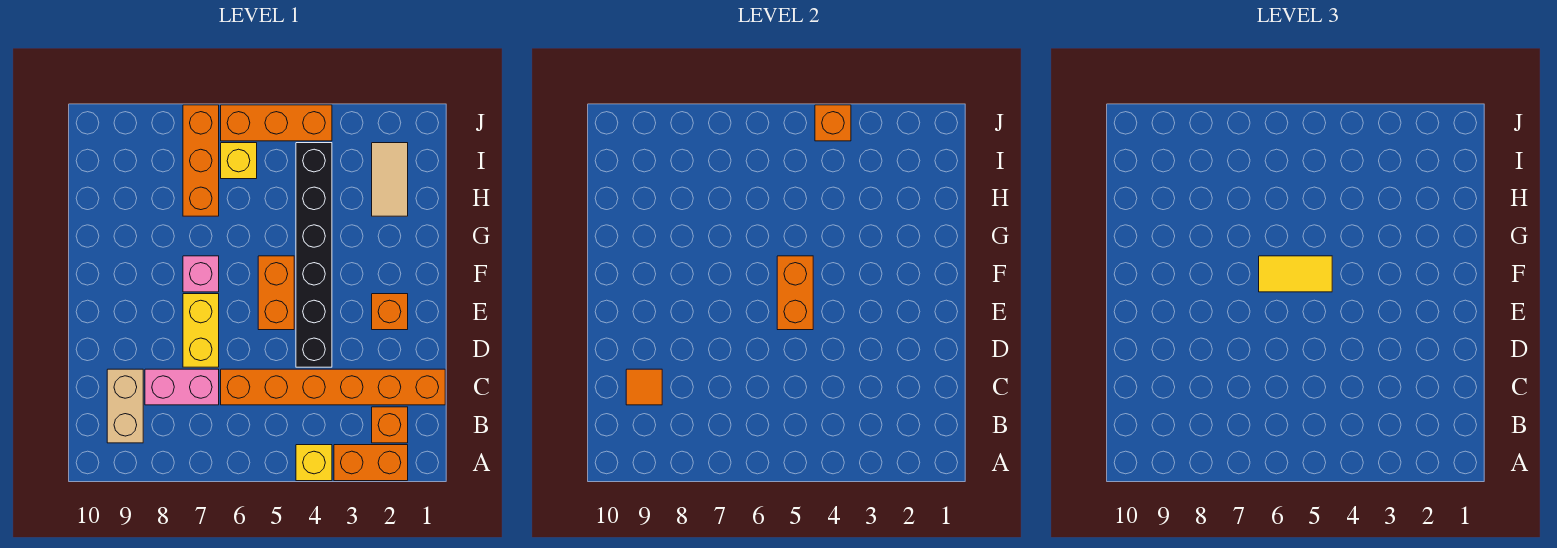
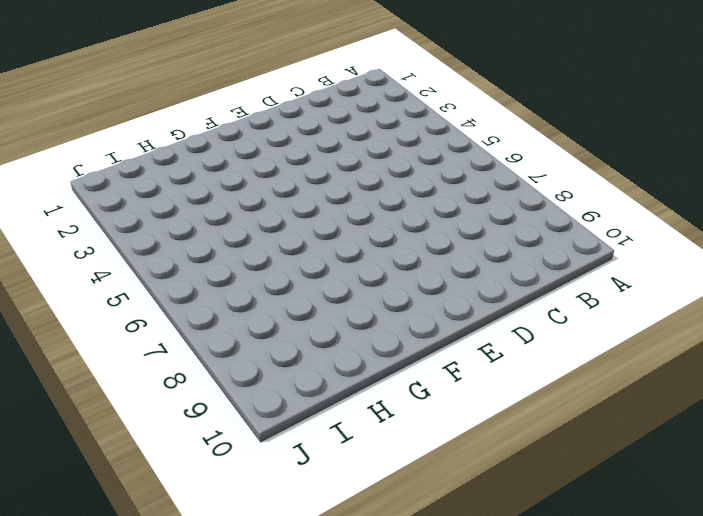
none -> orange brick A2:A3 level 1
none -> yellow brick A4 level 1
none -> orange brick B2 level 1

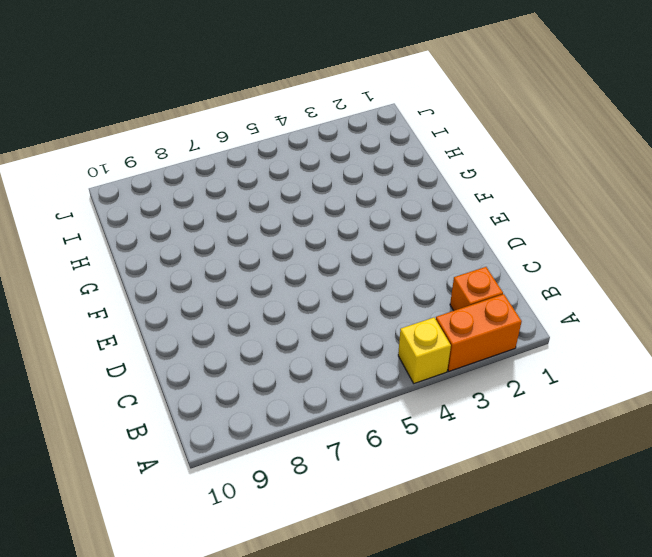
none -> tan brick B9:C9 level 1
none -> orange brick C1:C6 level 1
none -> pink brick C7:C8 level 1

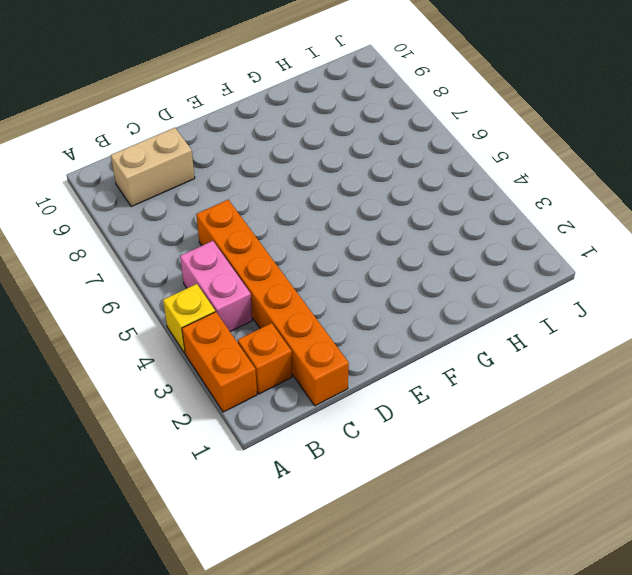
pink brick B4:B5 level 1 -> pink brick C7:C8 level 1
none -> black brick D4:I4 level 1
none -> yellow brick D7:E7 level 1
none -> orange brick E2 level 1

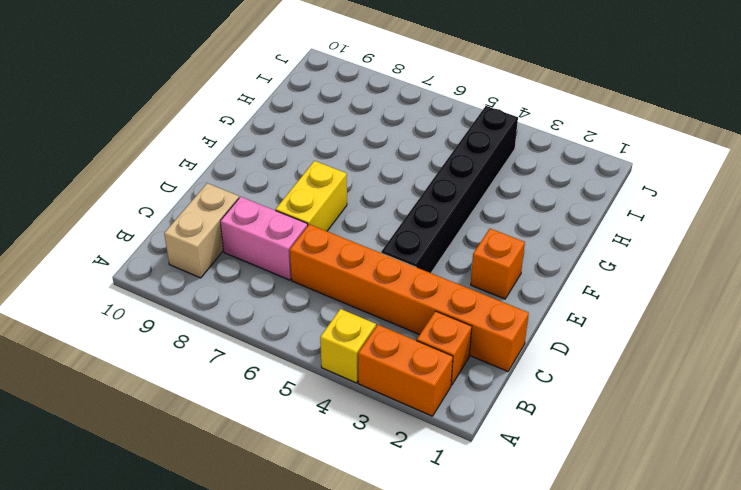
none -> orange brick E5:F5 level 1
none -> pink brick F7 level 1
none -> tan tile H2:I2 level 1

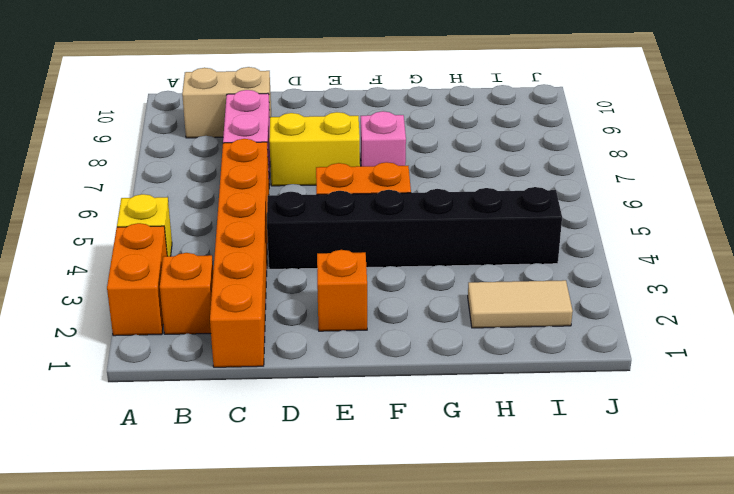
none -> orange brick H7:J7 level 1
none -> yellow brick I6 level 1
none -> orange brick J4:J6 level 1

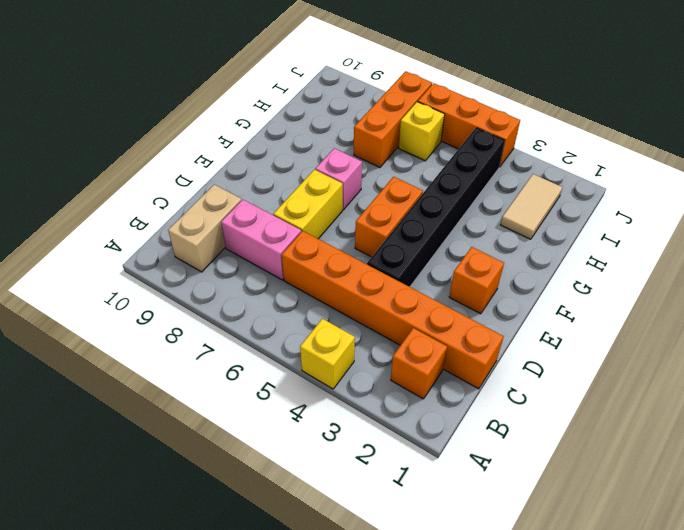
none -> orange brick A2:A3 level 1
none -> orange tile C9 level 2
none -> orange brick E5:F5 level 2

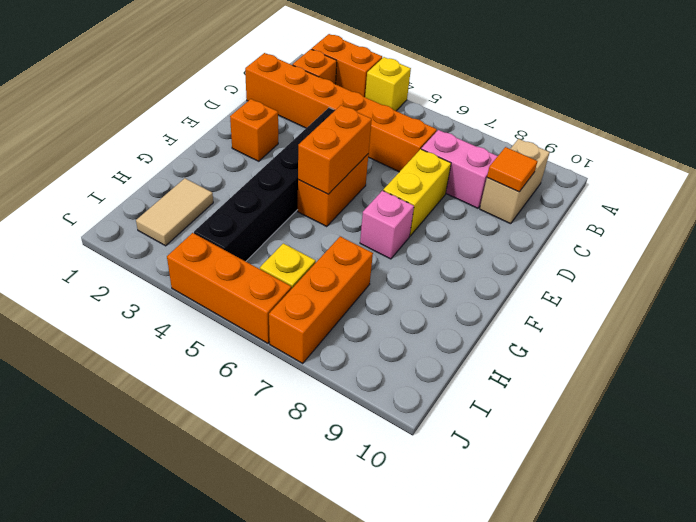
none -> orange brick J4 level 2
none -> yellow tile F5:F6 level 3

